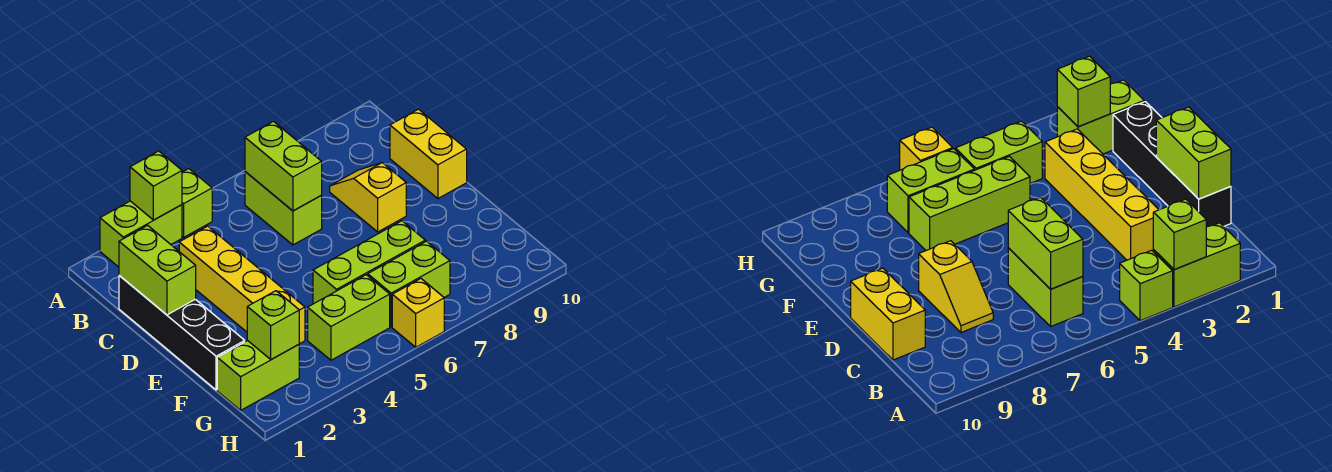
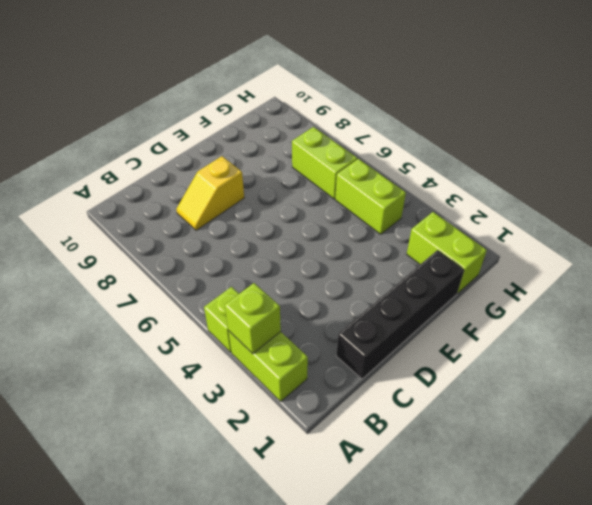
none -> lime brick B6:C6 level 1
none -> yellow brick C3:F3 level 1
none -> yellow brick C10:D10 level 1

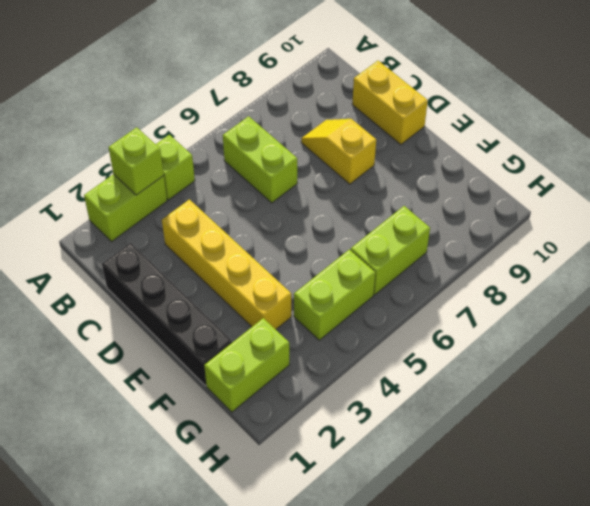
none -> lime brick F5:F7 level 1
none -> yellow brick H6 level 1
none -> lime brick B6:C6 level 2

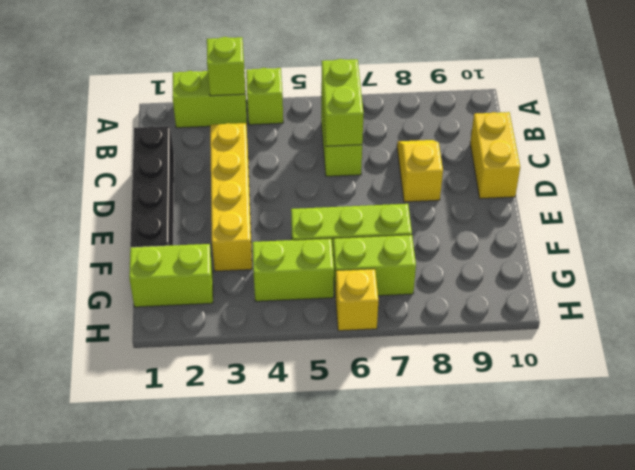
none -> lime brick C1:D1 level 2
none -> lime brick G2 level 2

